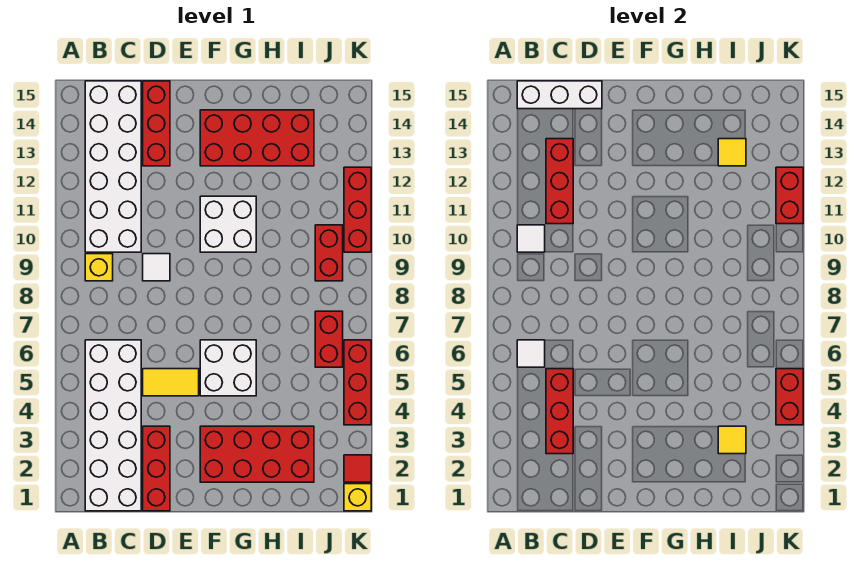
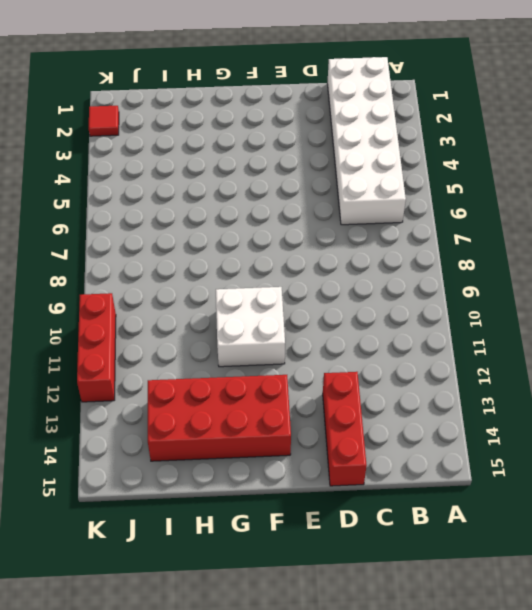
none -> yellow brick B9 level 1
none -> white brick B10:C15 level 1
none -> red brick D1:D3 level 1

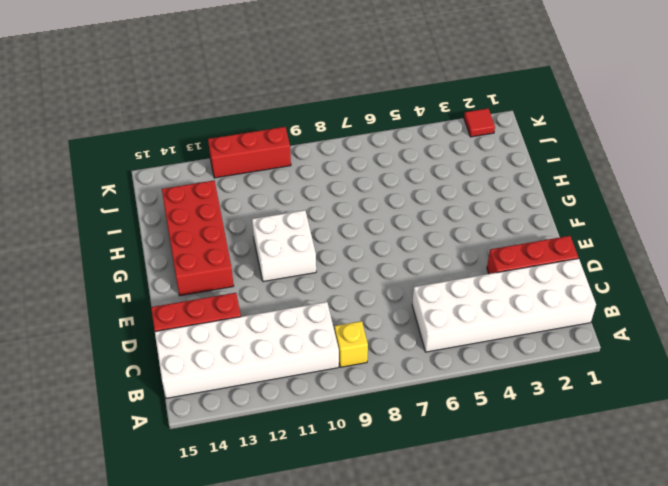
none -> yellow tile D5:E5 level 1
none -> white tile D9 level 1
none -> red brick F2:I3 level 1

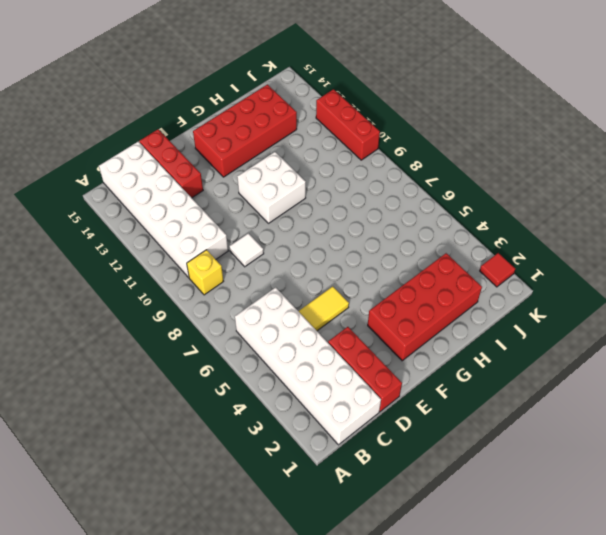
none -> white brick F5:G6 level 1
none -> red brick J6:J7 level 1
none -> red brick J9:J10 level 1

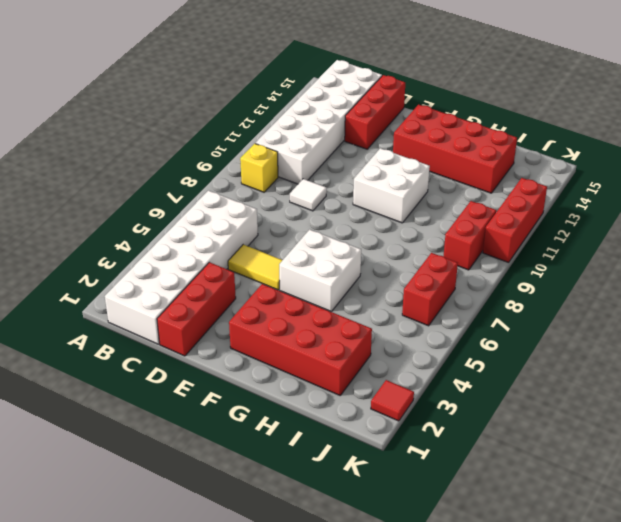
none -> yellow brick K1 level 1
none -> red brick K4:K6 level 1
none -> white tile B6 level 2

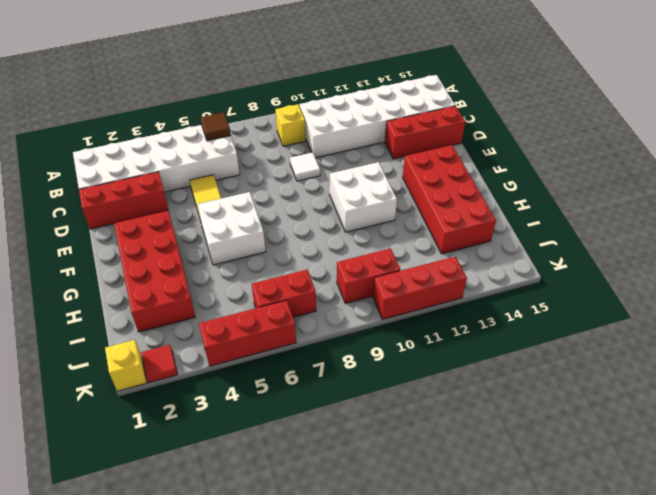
brown tile B6 level 2 -> white tile B6 level 2
none -> white tile B10 level 2
none -> white brick B15:D15 level 2
none -> red brick C3:C5 level 2

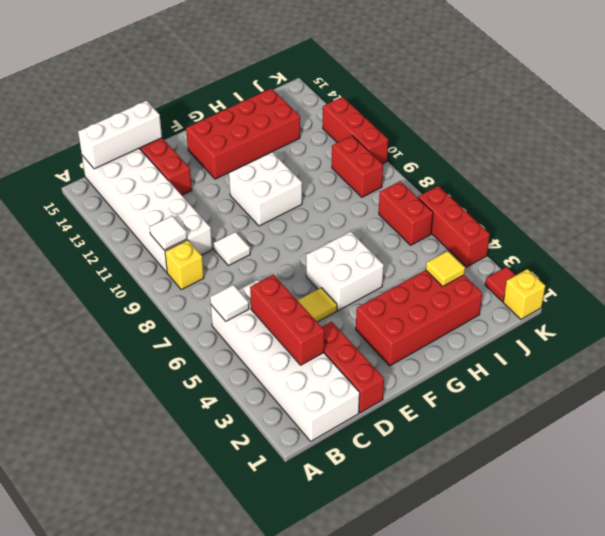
none -> red brick C11:C13 level 2
none -> yellow tile I13 level 2
none -> red brick K4:K5 level 2

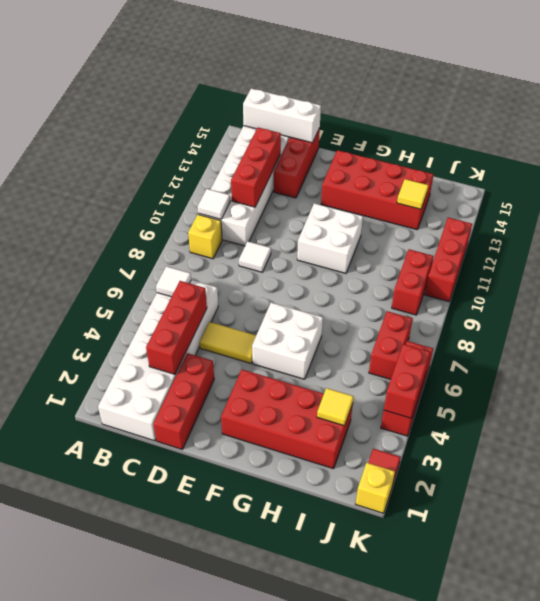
none -> red brick K11:K12 level 2

